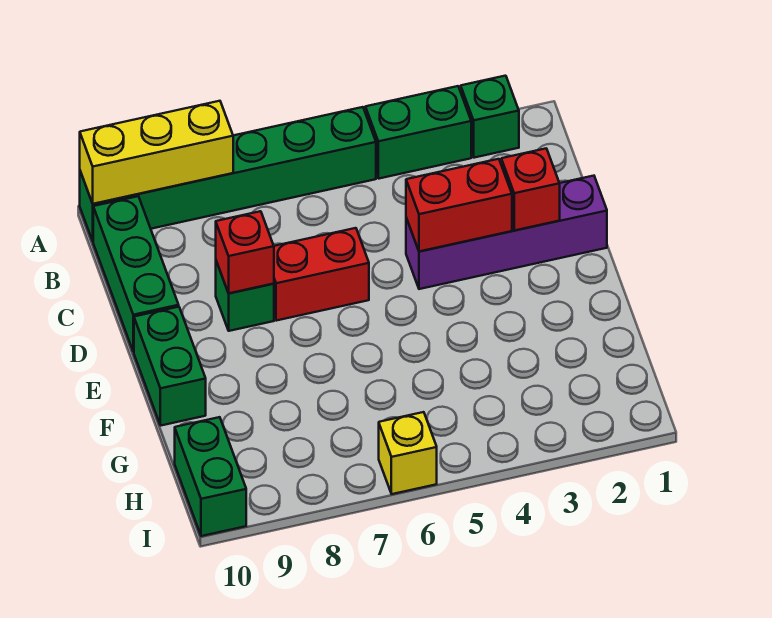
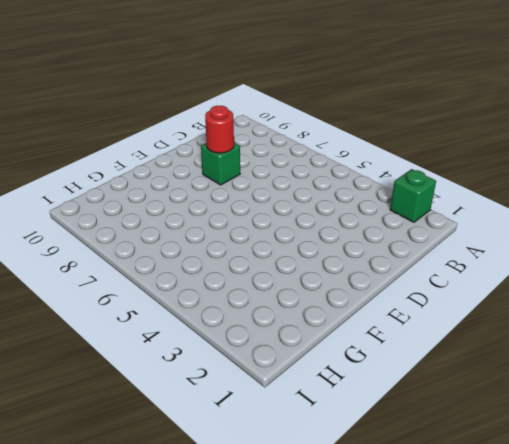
red round brick D8 level 2 -> red brick D8 level 2
none -> green brick A3:A4 level 1
none -> green brick A5:A10 level 1
none -> green brick B10:D10 level 1

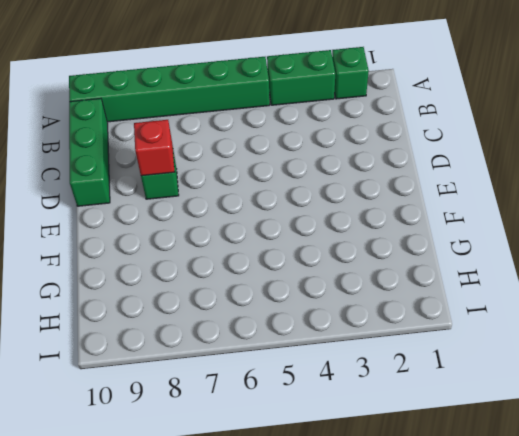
none -> purple brick D1:D4 level 1
none -> red brick D6:D7 level 1
none -> green brick E10:F10 level 1

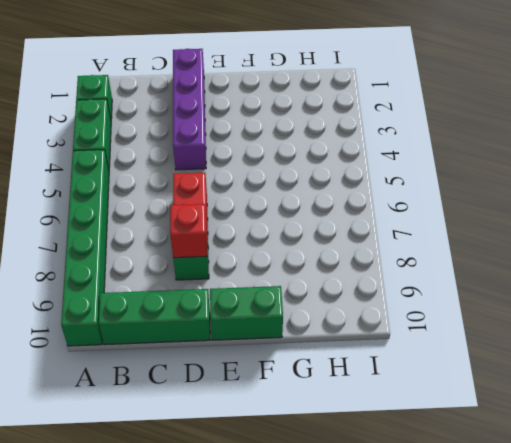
none -> green brick H10:I10 level 1
none -> yellow brick I6 level 1
none -> yellow brick A8:A10 level 2

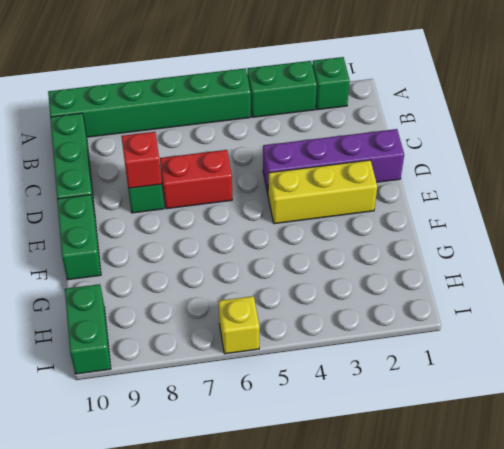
yellow brick E2:E4 level 1 -> yellow brick A8:A10 level 2
none -> red brick D2 level 2
none -> red brick D3:D4 level 2

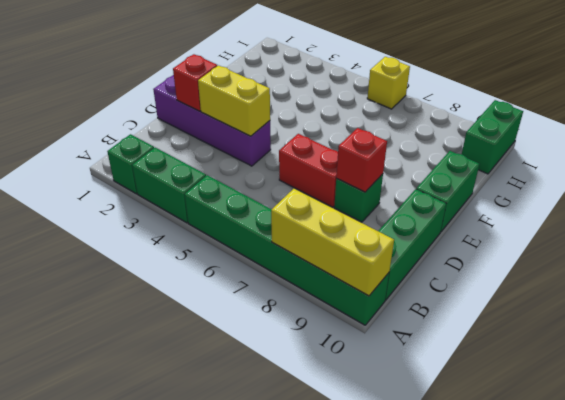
yellow brick D3:D4 level 2 -> red brick D3:D4 level 2

